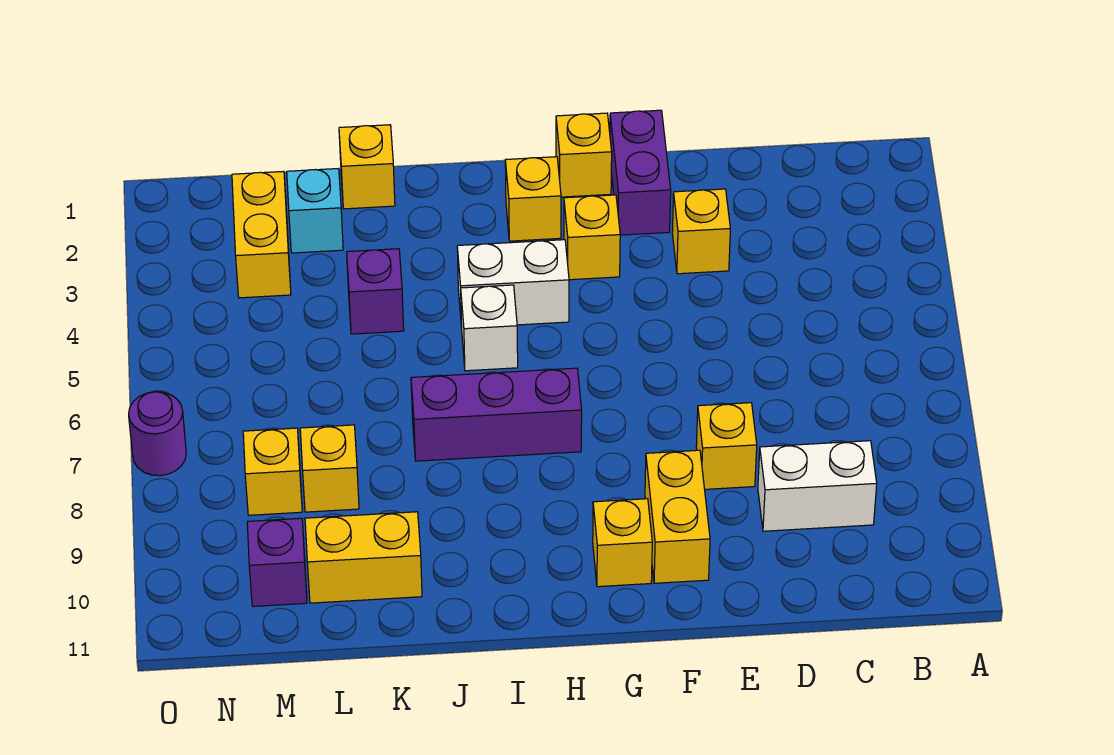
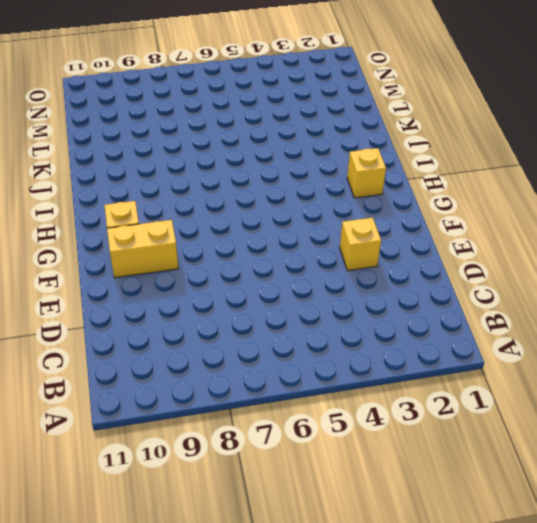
none -> white brick C9:D9 level 1
none -> yellow brick E8 level 1
none -> purple brick F1:F2 level 1

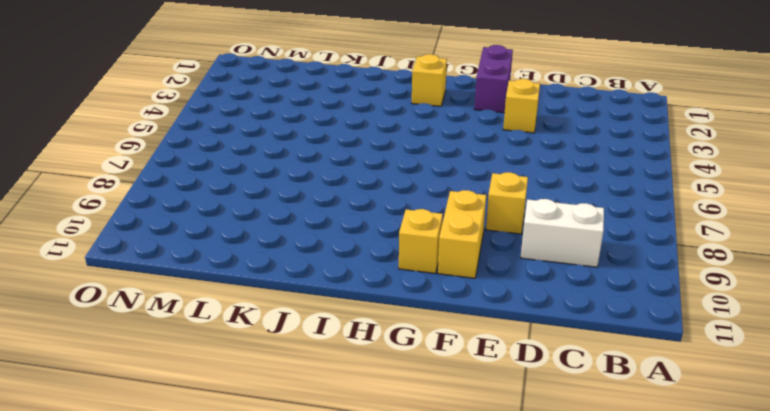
none -> yellow brick G1 level 1
none -> yellow brick G3 level 1
none -> white brick H4:I4 level 1

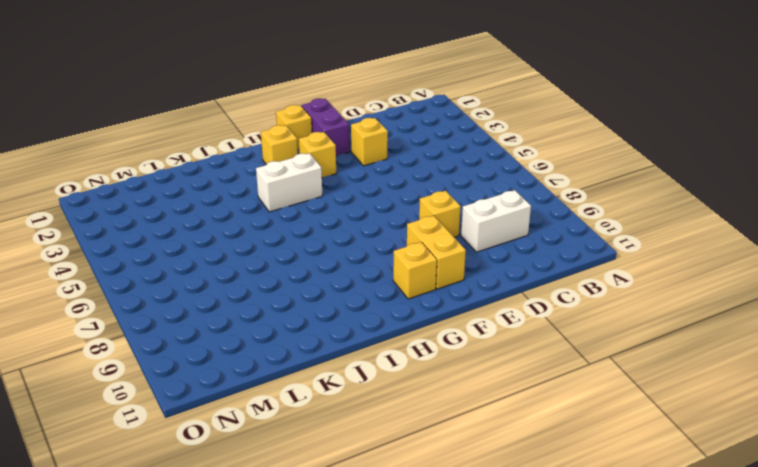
none -> purple brick H7:J7 level 1
none -> white brick I5 level 1
none -> yellow brick K1 level 1

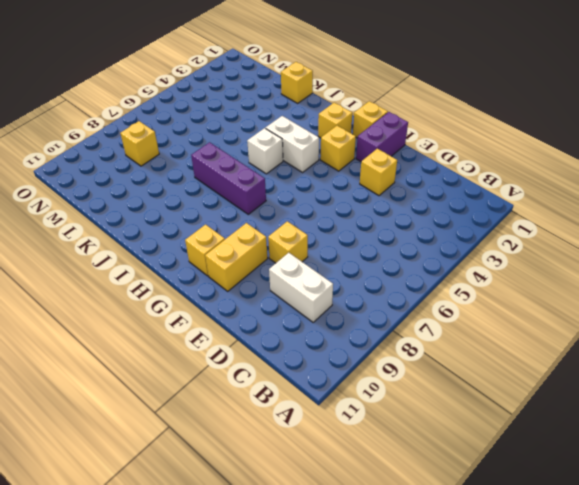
none -> purple brick K4 level 1
none -> yellow brick K10:L10 level 1
none -> cyan brick L2 level 1

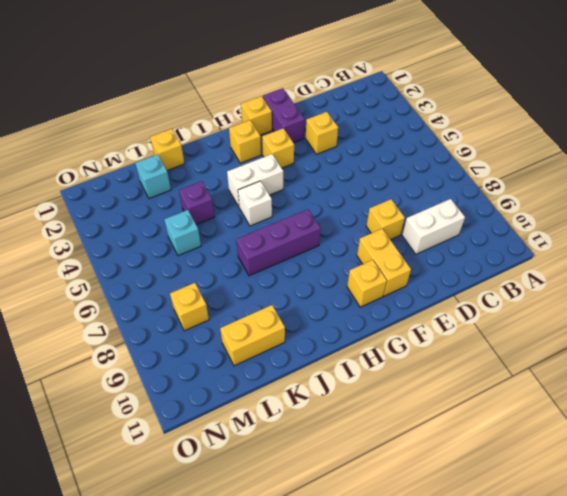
cyan brick L5 level 1 -> none
none -> yellow brick L8 level 1
none -> yellow brick M2:M3 level 1
none -> purple brick M10 level 1

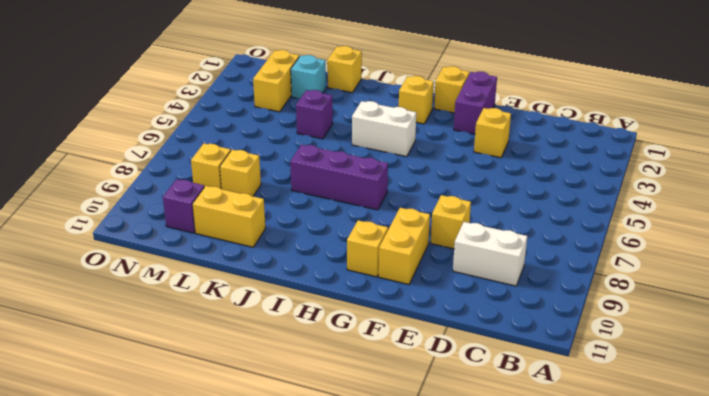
none -> yellow brick G3 level 1
none -> white brick I5 level 1
none -> purple round brick O7 level 1

